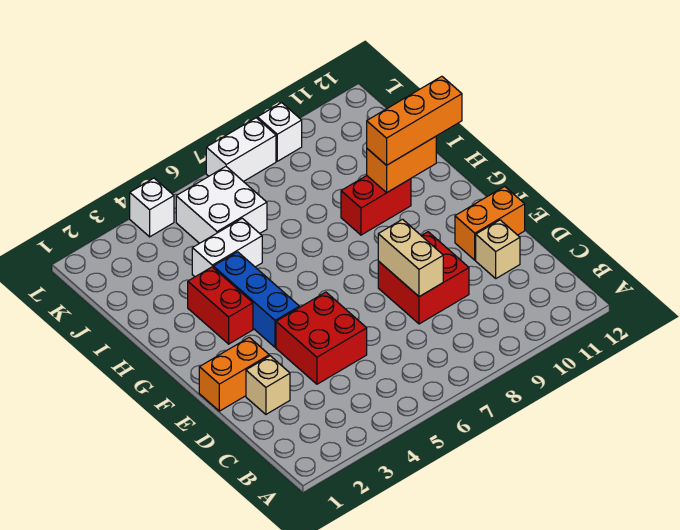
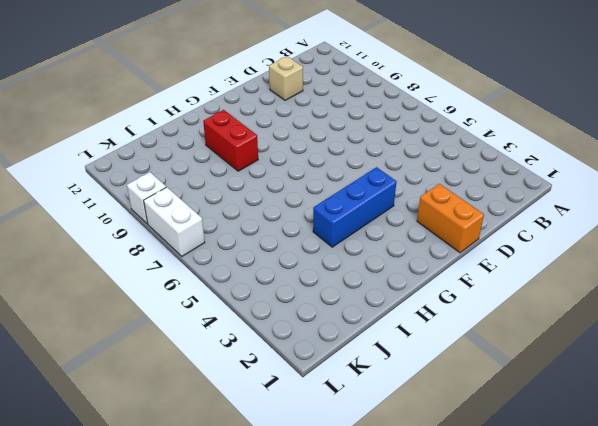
none -> tan brick D2 level 1
none -> red brick D4:E5 level 1
none -> red brick D8:E9 level 1

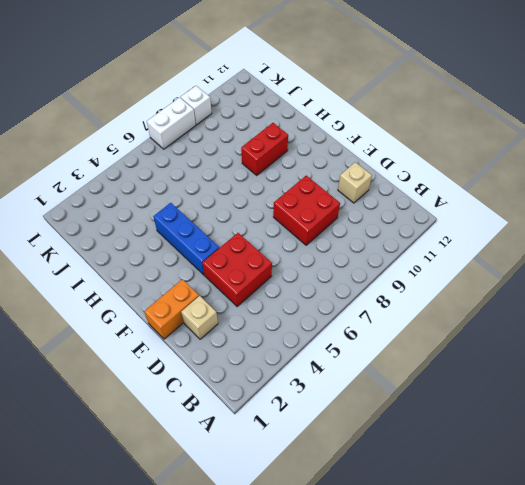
none -> orange brick E11:E12 level 1
none -> red brick G3:H3 level 1
none -> white brick I4:I5 level 1

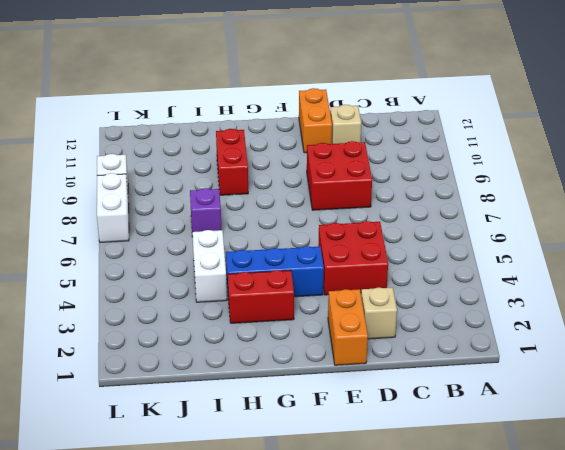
purple brick I7 level 1 -> none
none -> white brick J5:K6 level 1
none -> white brick L4 level 1
none -> tan brick D8:E8 level 2

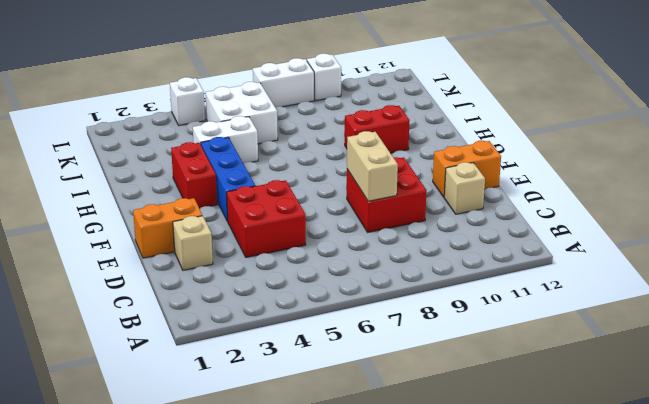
none -> orange brick H10:H11 level 2
none -> orange brick H10:H12 level 3

